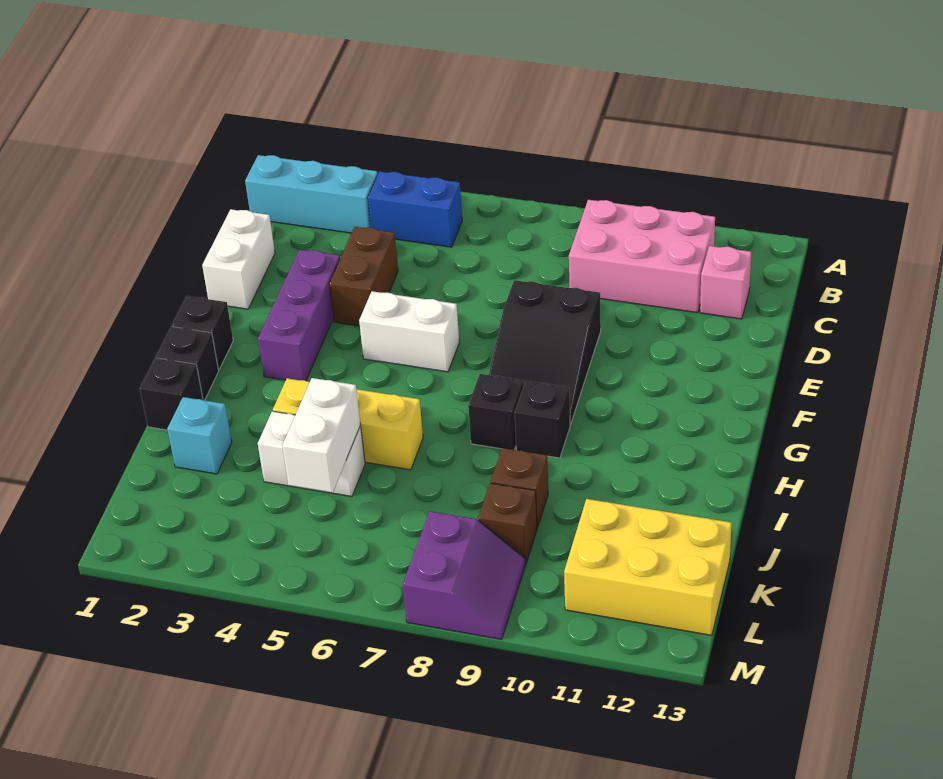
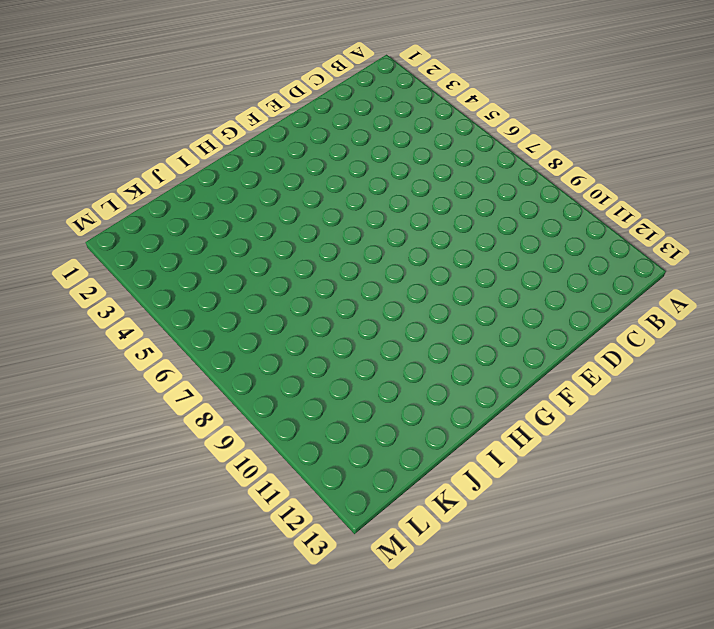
none -> cyan brick B1:B3 level 1
none -> blue brick B4:B5 level 1
none -> pink brick B9:C11 level 1

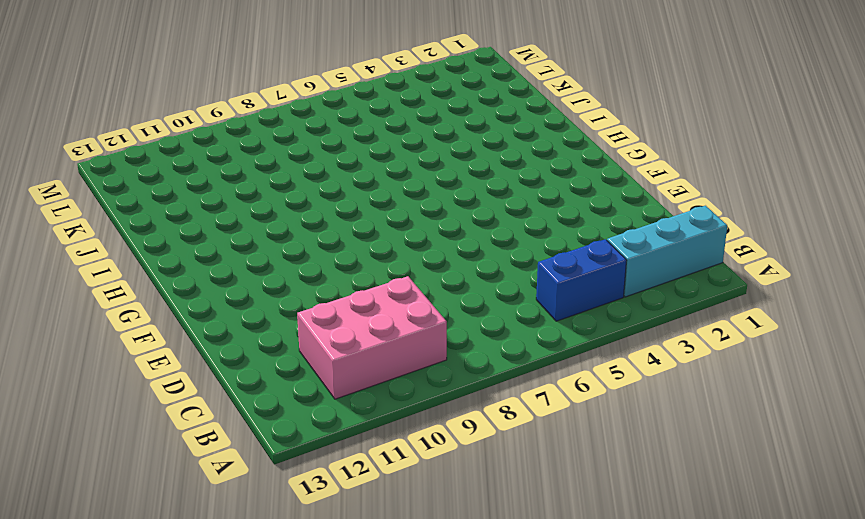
none -> pink brick C12 level 1
none -> white brick D1:E1 level 1
none -> brown brick D4:E4 level 1

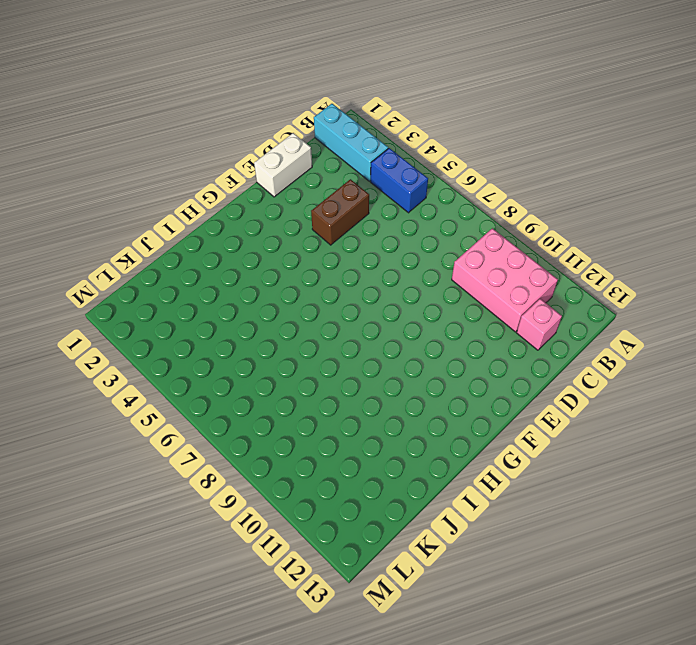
none -> purple brick E3:G3 level 1
none -> black slope E8:G9 level 1 top E
none -> white brick F5:F6 level 1

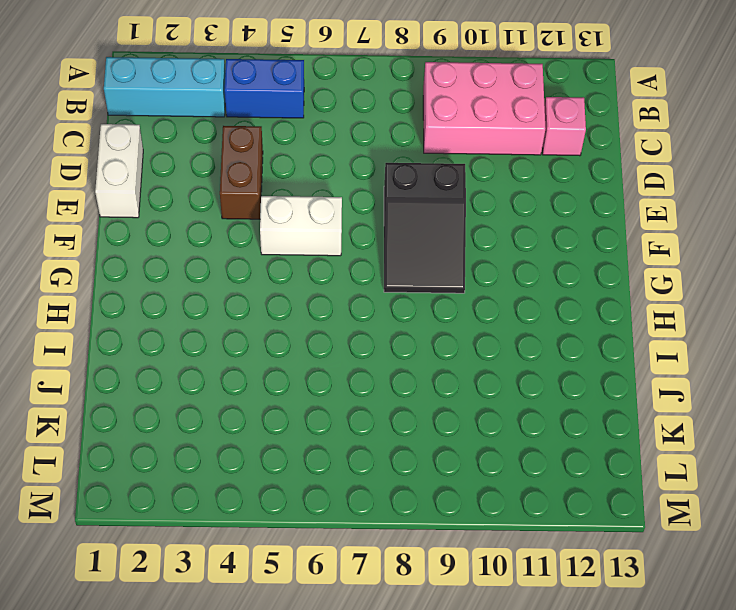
none -> purple brick E3:G3 level 1
none -> black brick G1 level 1
none -> black brick H1 level 1

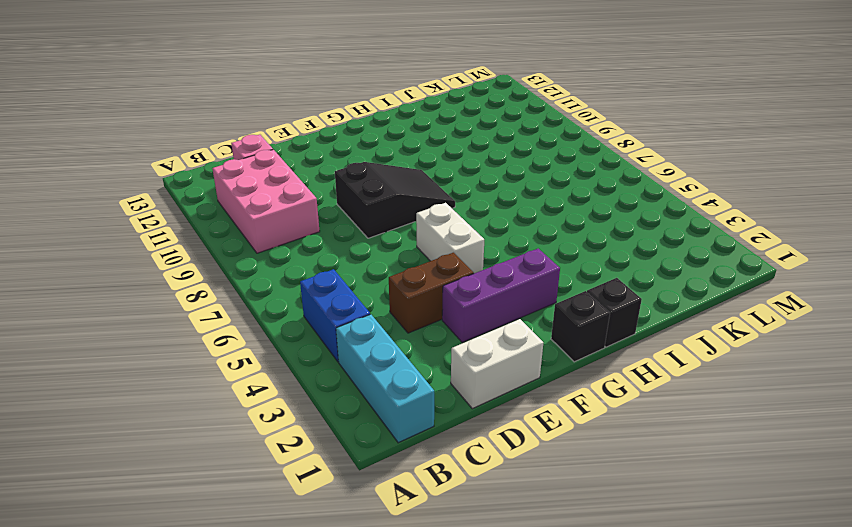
none -> black brick H8 level 1
none -> black brick H9 level 1
none -> black brick I1 level 1

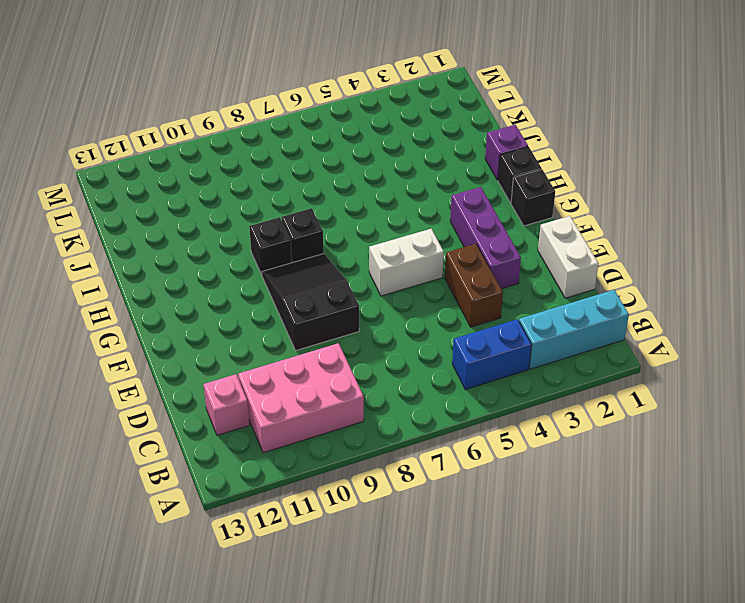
purple brick I1 level 1 -> black brick I1 level 1
none -> yellow brick I4:I6 level 1
none -> cyan brick J2 level 1
none -> white brick J4:J5 level 1

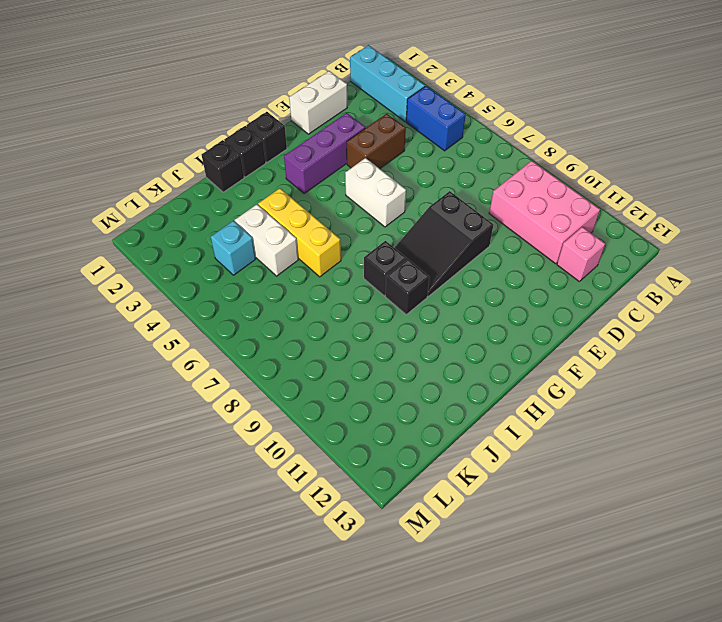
cyan brick K4 level 1 -> cyan brick J2 level 1
none -> brown brick J9 level 1
none -> brown brick K9 level 1
none -> yellow brick K11:L13 level 1

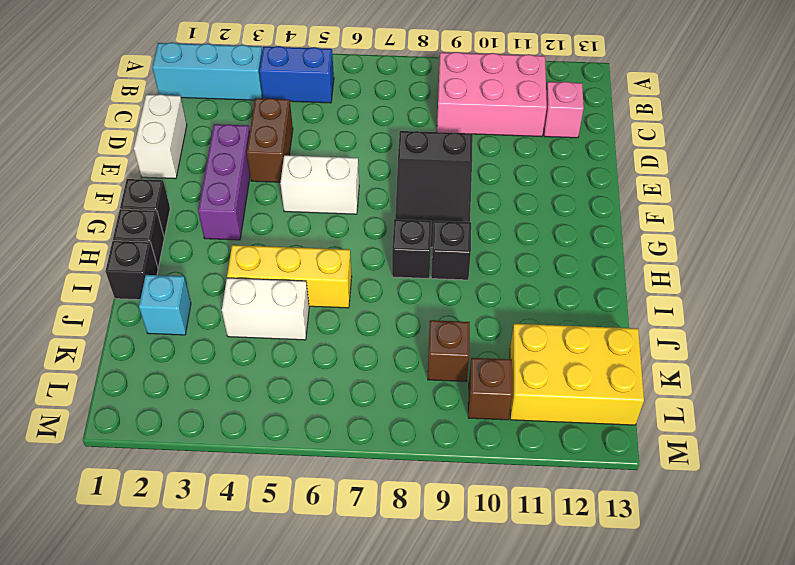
brown brick L10 level 1 -> brown brick J9 level 1
none -> purple slope L8:M9 level 1 top 8
none -> white brick J5:K5 level 2

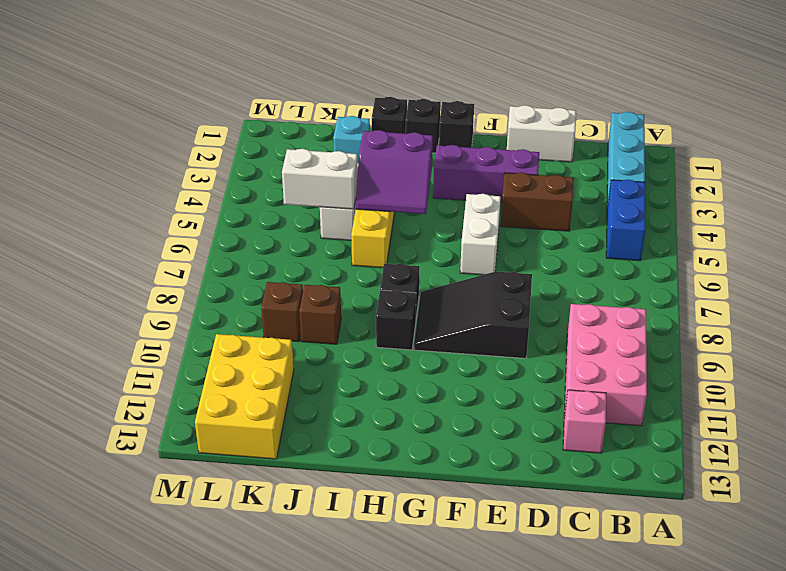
purple slope H4:I5 level 2 top 4 -> purple slope L8:M9 level 1 top 8

